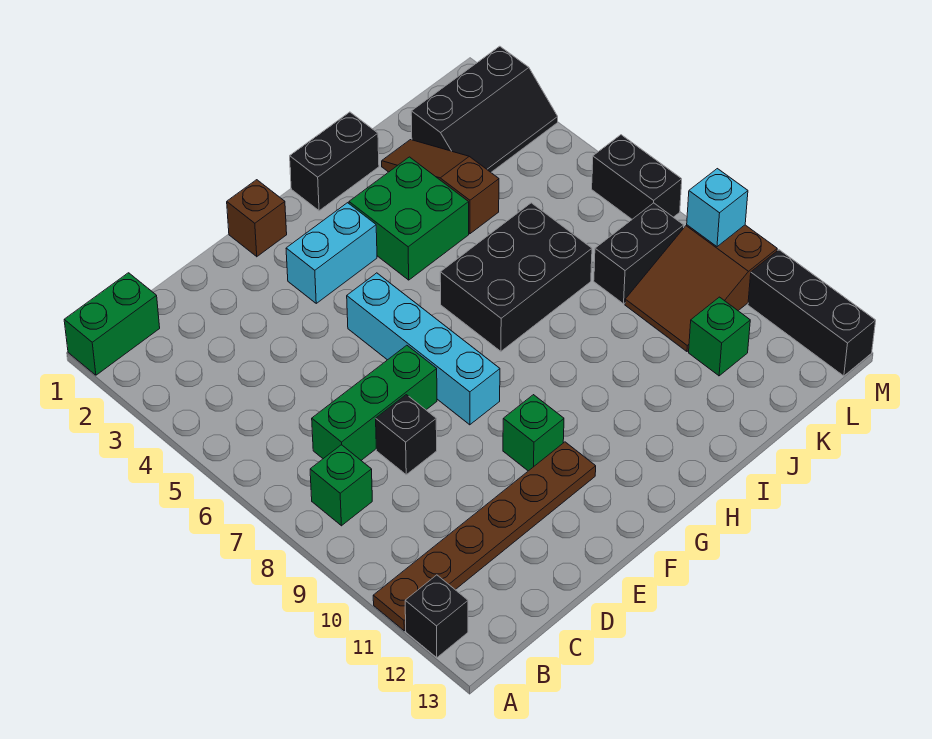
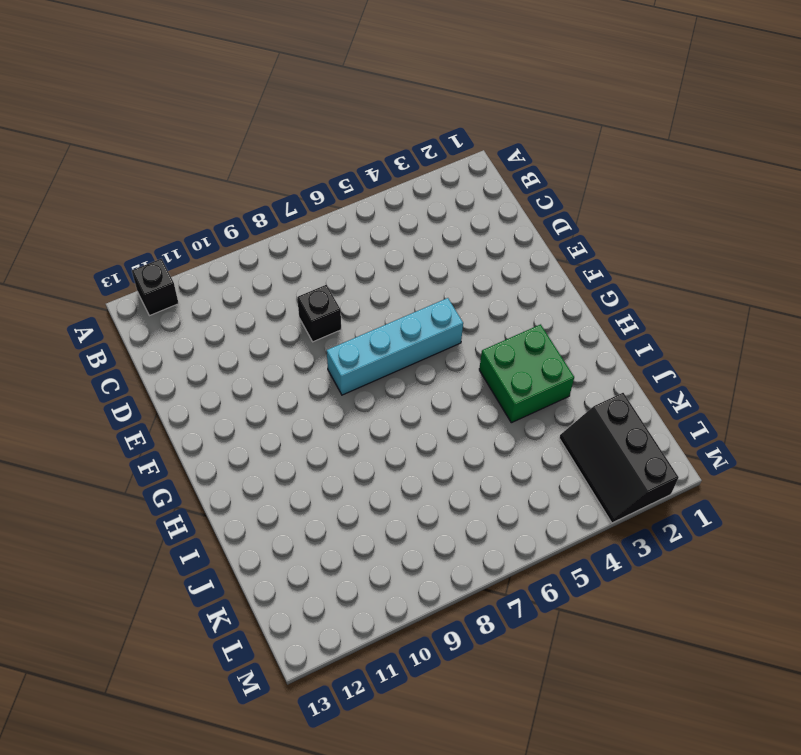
none -> green brick A1:B1 level 1
none -> brown plate A11:F11 level 1
none -> green brick B8 level 1

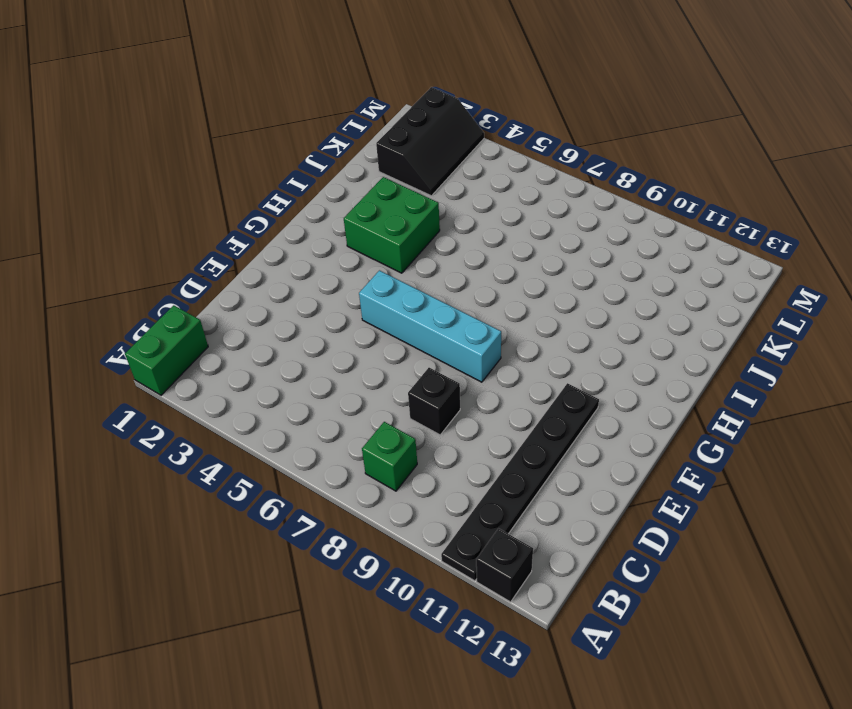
black plate A11:F11 level 1 -> brown plate A11:F11 level 1
none -> green brick C7:E7 level 1
none -> brown brick F1 level 1
none -> cyan brick F3:G3 level 1

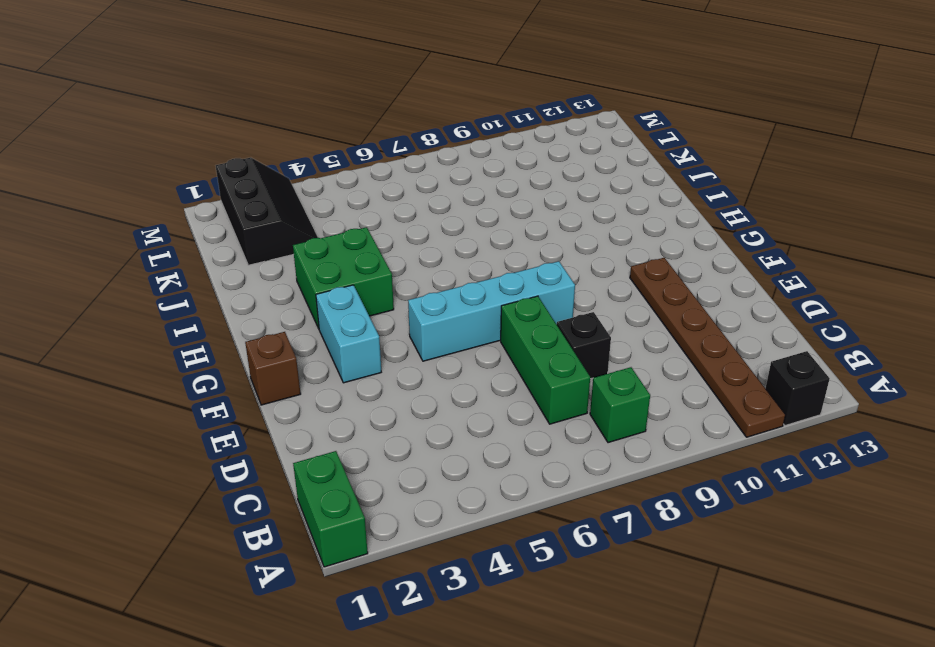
none -> green brick F10 level 1
none -> black brick H1:I1 level 1
none -> black brick H6:J7 level 1

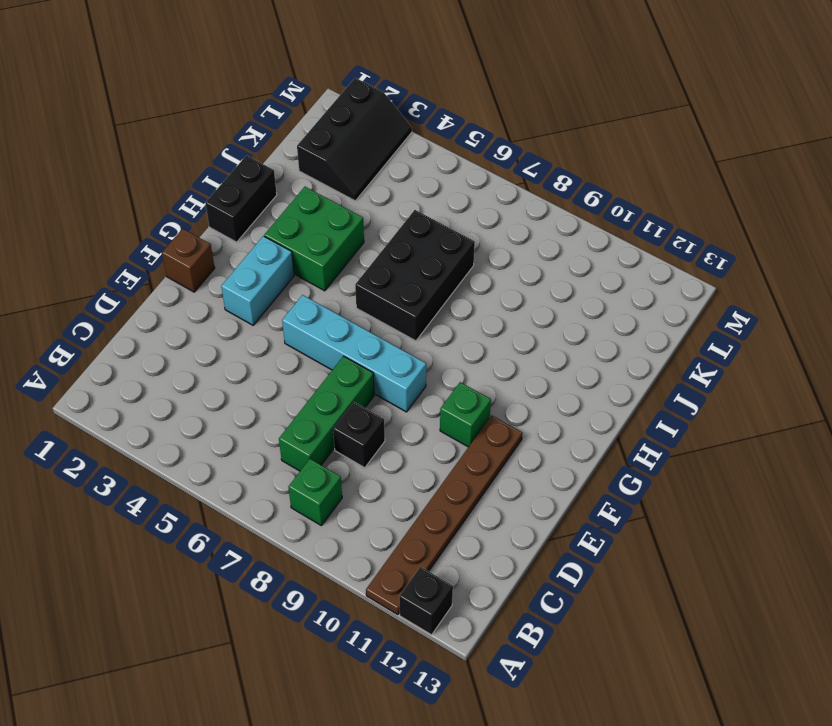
none -> green brick A1:B1 level 1
none -> brown slope J2:J4 level 1 top 4
none -> black brick K8:L8 level 1

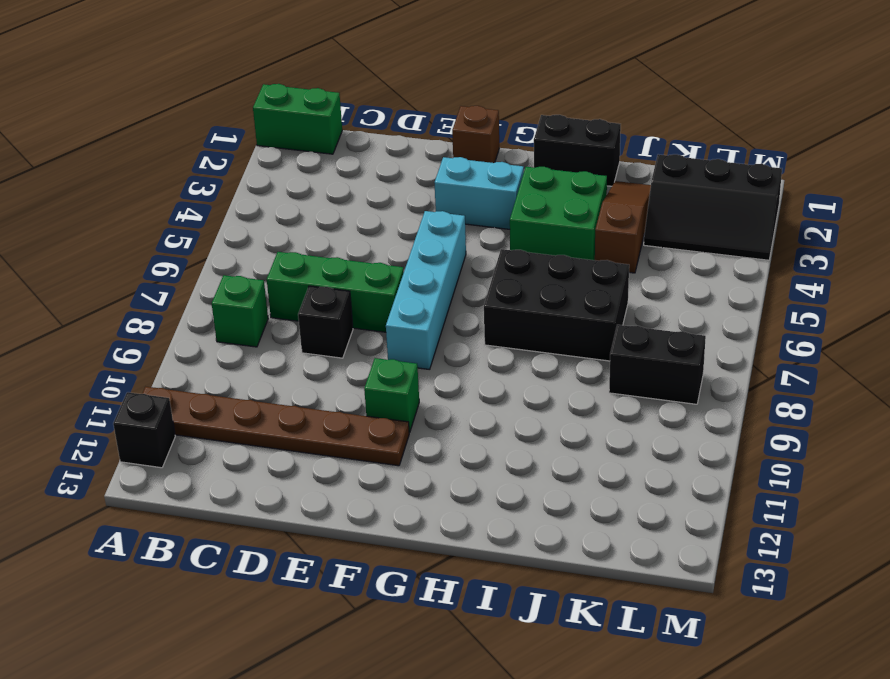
none -> brown slope K9:M10 level 1 top M
none -> green brick K11 level 1
none -> black brick M6:M7 level 1

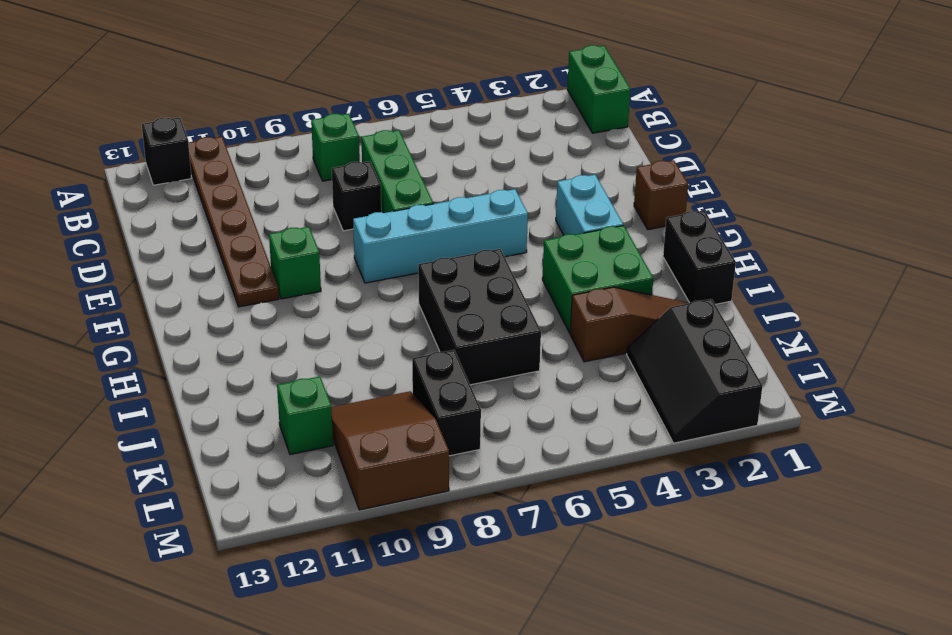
none -> black brick M6:M7 level 1
none -> black brick M11:M13 level 1
none -> cyan brick M9 level 2

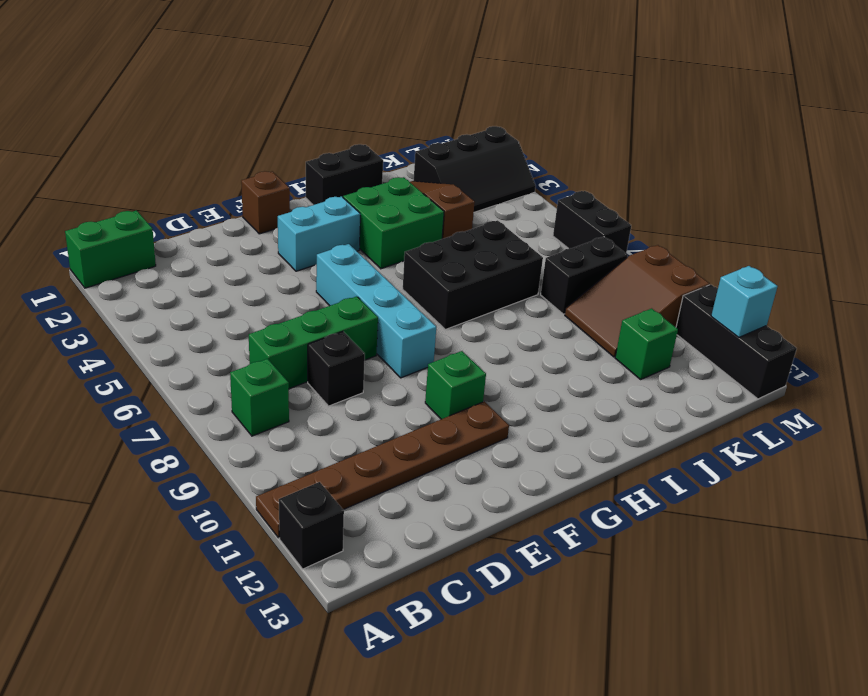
cyan brick M12 level 2 -> cyan brick M9 level 2

